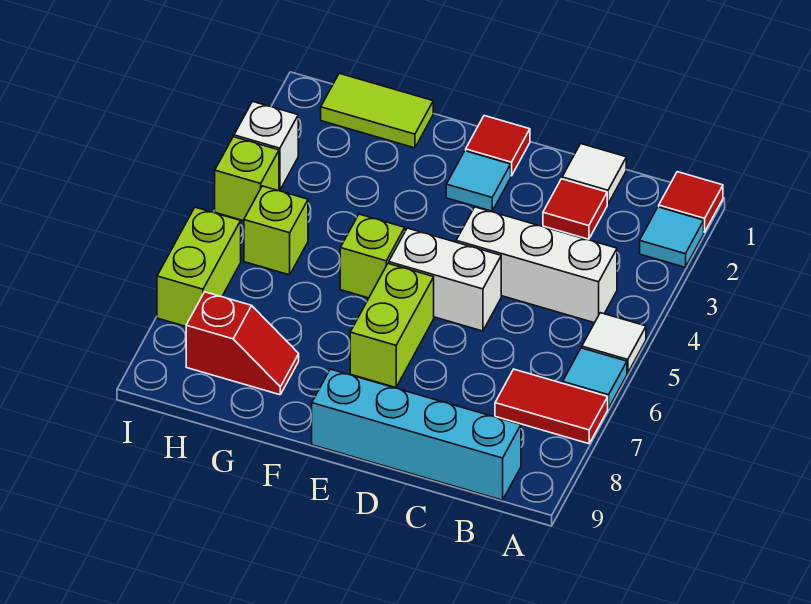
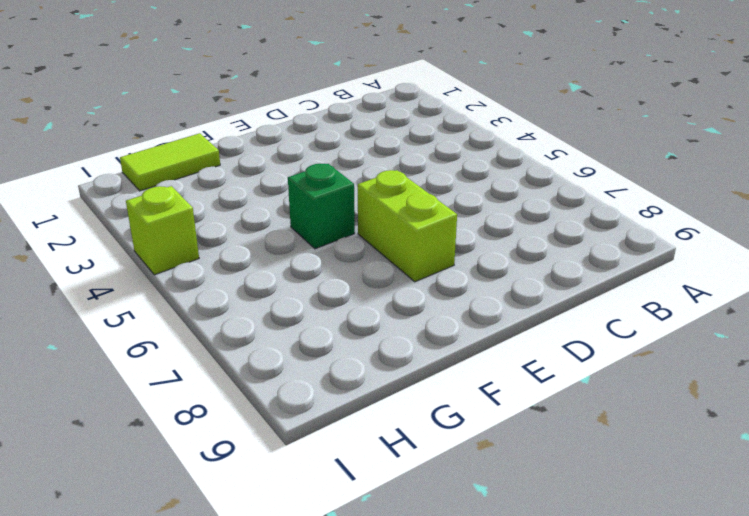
green brick F5 level 1 -> lime brick F5 level 1
none -> red tile A1 level 1
none -> cyan tile A2 level 1
none -> white tile A5 level 1

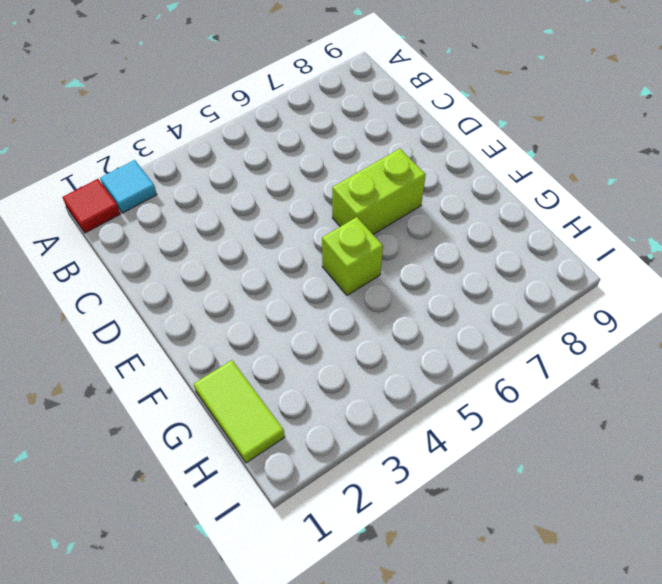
none -> white tile A5 level 1
none -> cyan tile A6 level 1
none -> red tile A7:B7 level 1

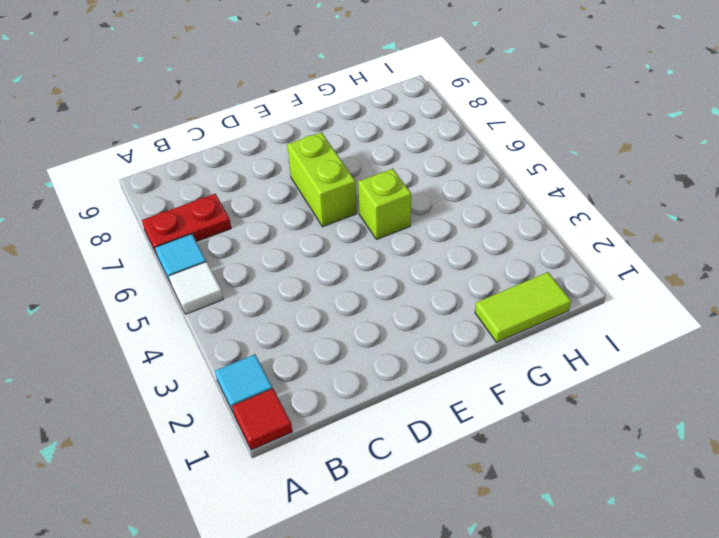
red plate A7:B7 level 1 -> red tile A7:B7 level 1
none -> white brick B4:D4 level 1
none -> cyan brick B9:E9 level 1
none -> white tile C1 level 1

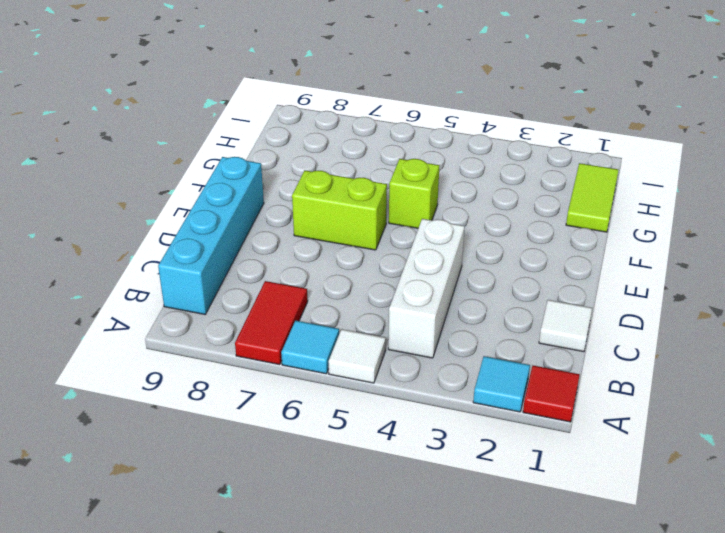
none -> red tile C2 level 1
none -> white brick D5:E5 level 1
none -> red tile E1 level 1

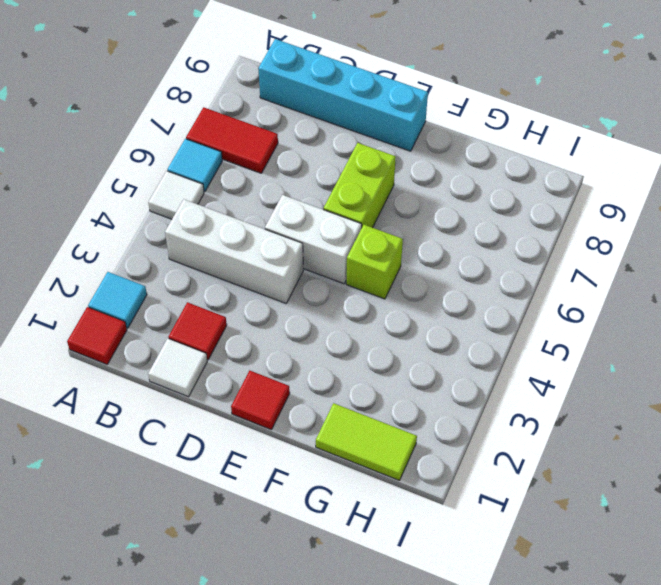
none -> cyan tile E2 level 1
none -> red slope G8:H8 level 1 top H
none -> lime brick H5 level 1

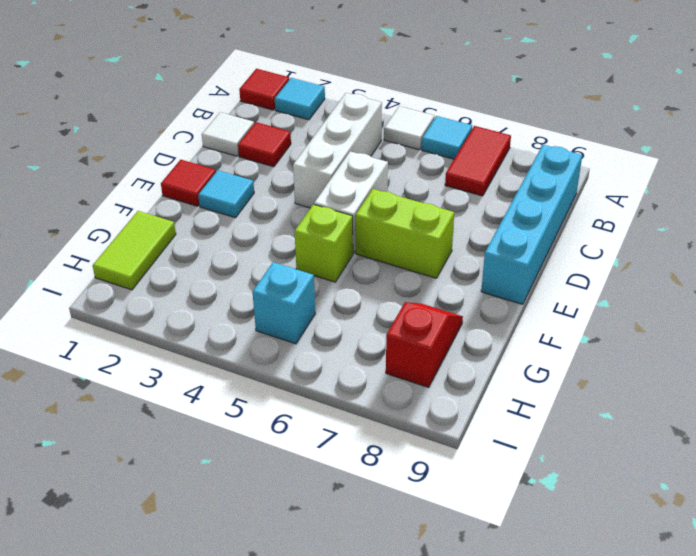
cyan brick H5 level 1 -> lime brick H5 level 1
none -> white brick I3 level 1
none -> lime brick I4 level 1
none -> lime brick I6:I7 level 1

